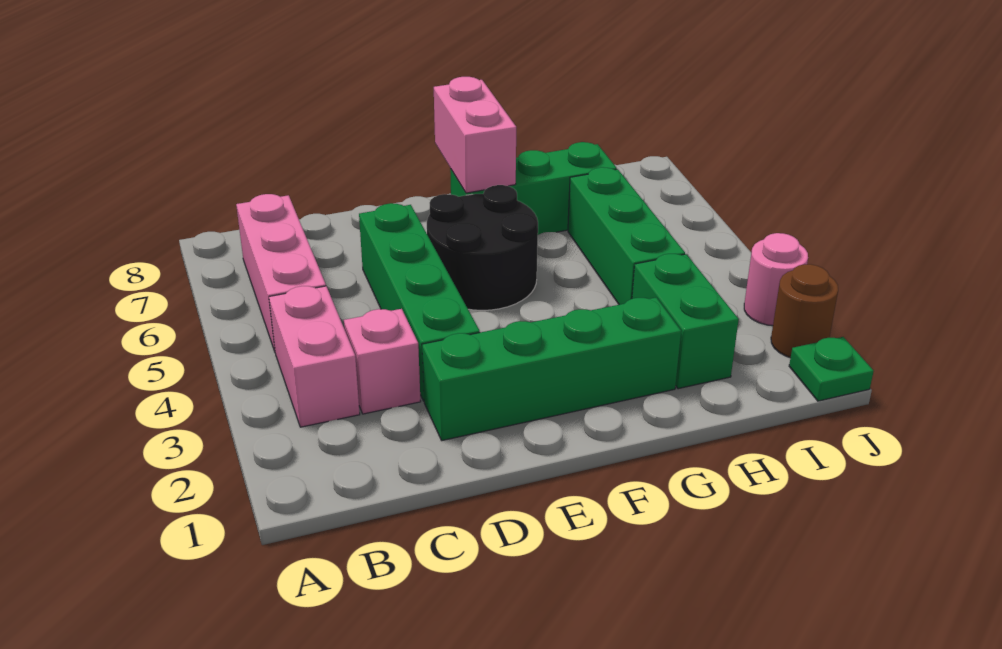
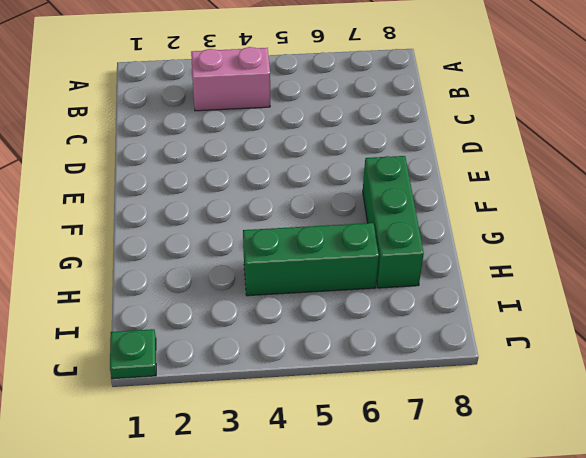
none -> pink brick B5:B7 level 1
none -> pink brick C3 level 1
none -> green brick D2:G2 level 1

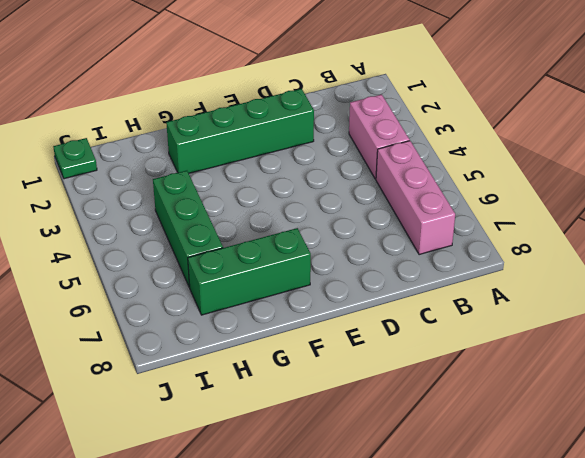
none -> pink brick C3 level 1
none -> green brick D3:D6 level 1
none -> black round brick E5:F6 level 1

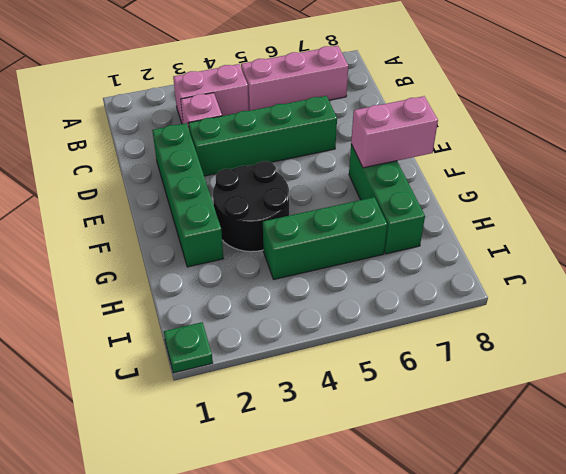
black round brick F3:G4 level 1 -> black round brick E5:F6 level 1
none -> green brick H2:H3 level 1
none -> brown round brick J2 level 1
none -> pink round brick J3 level 1

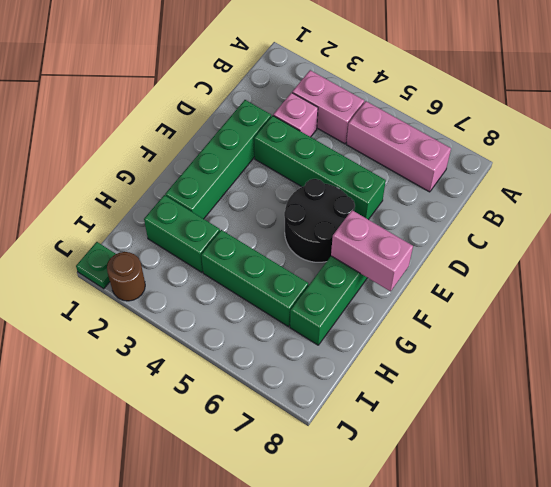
none -> pink round brick J3 level 1

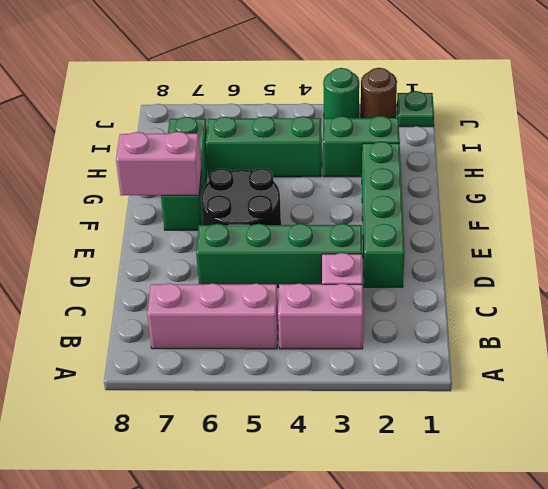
green round brick J3 level 1 -> pink round brick J3 level 1

